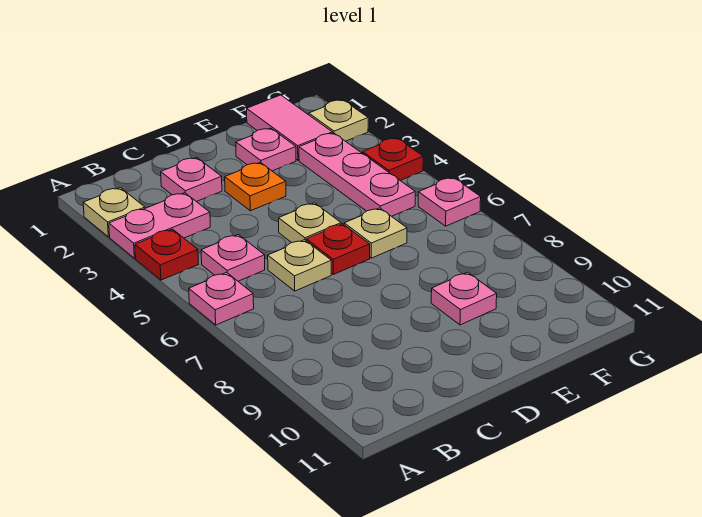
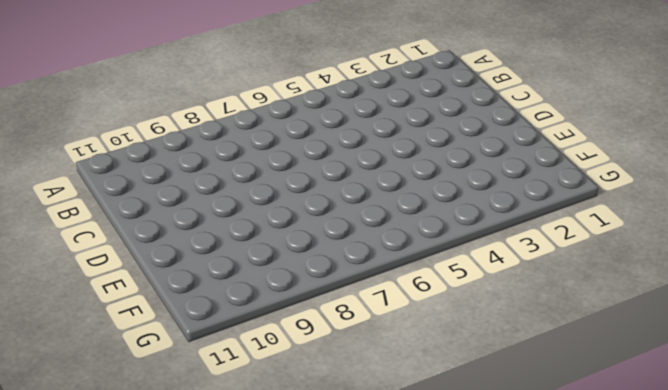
none -> tan plate A2 level 1
none -> pink plate A3:B3 level 1
none -> red plate A4 level 1

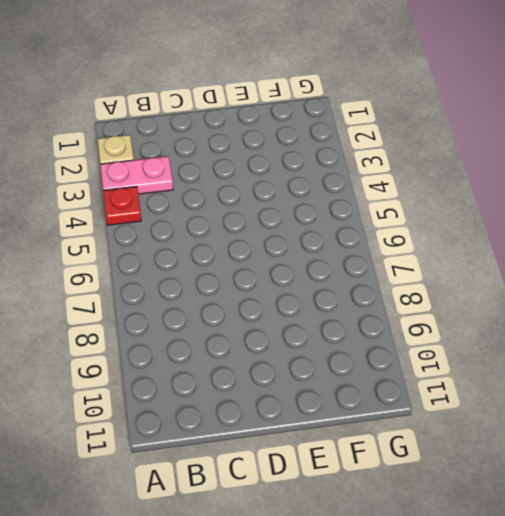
none -> pink plate A6 level 1
none -> pink plate B5 level 1
none -> pink plate C2 level 1

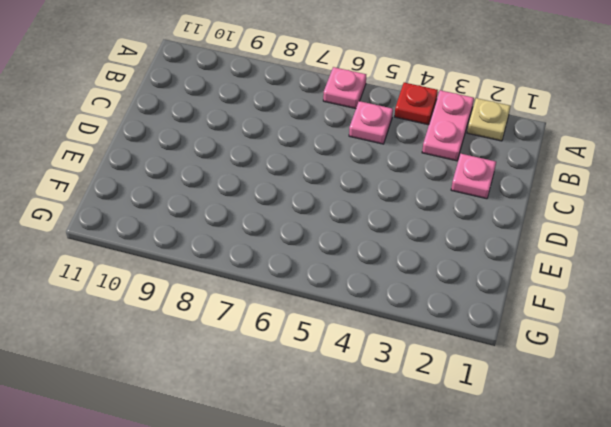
none -> tan plate C6 level 1
none -> orange plate D3 level 1
none -> tan plate D5 level 1

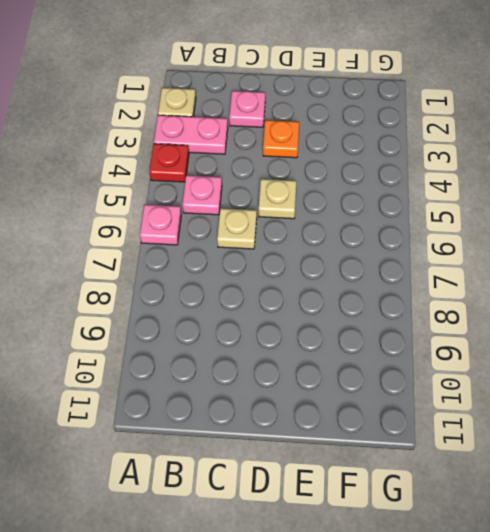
none -> red plate D6 level 1
none -> pink plate E2 level 1
none -> tan plate E6 level 1

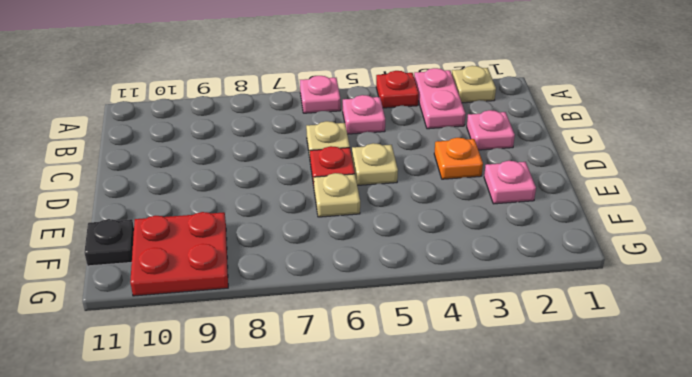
red plate F9:G10 level 1 -> none
black plate F11 level 1 -> none
none -> pink plate E9 level 1
none -> pink tile F1:F2 level 1
none -> pink plate F3:F5 level 1

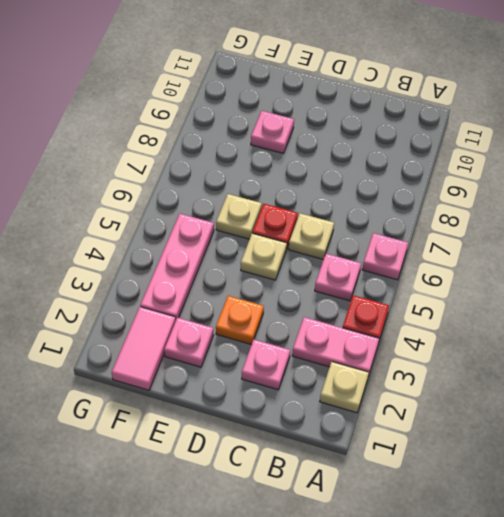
none -> tan plate G2 level 1
none -> red plate G4 level 1
none -> pink plate G6 level 1

